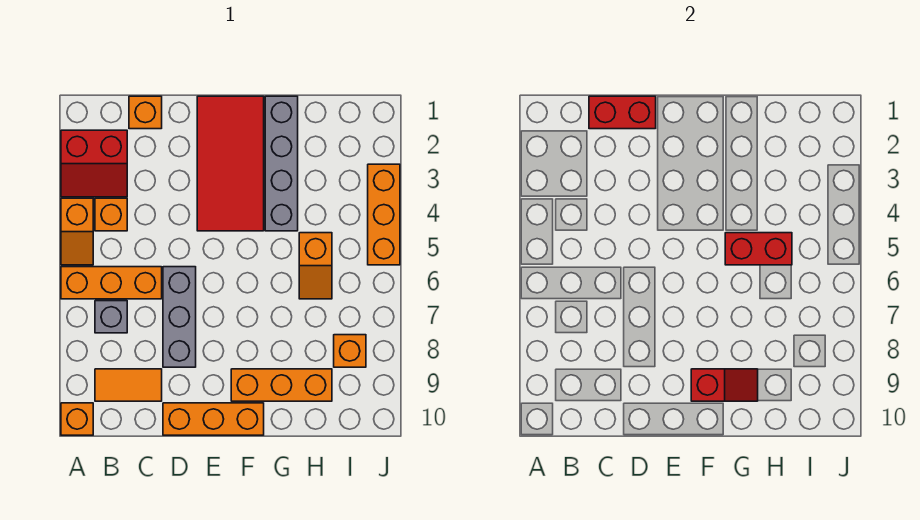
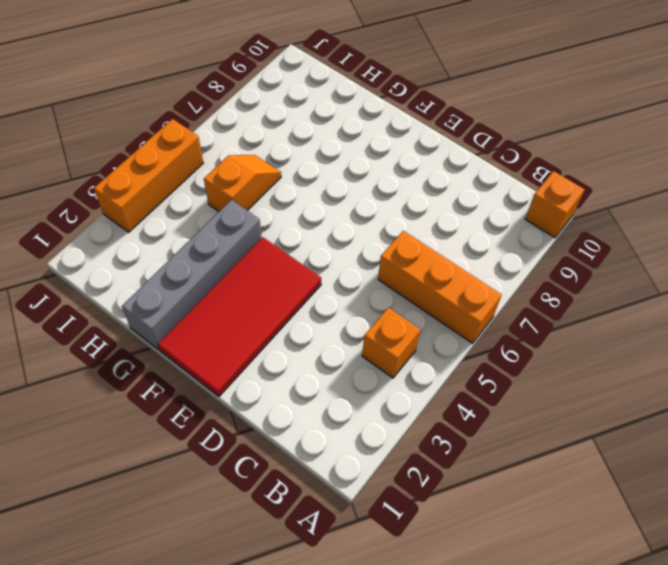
none -> red slope A2:B3 level 1 top 2
none -> orange slope A4:A5 level 1 top 4
none -> grey brick B7 level 1

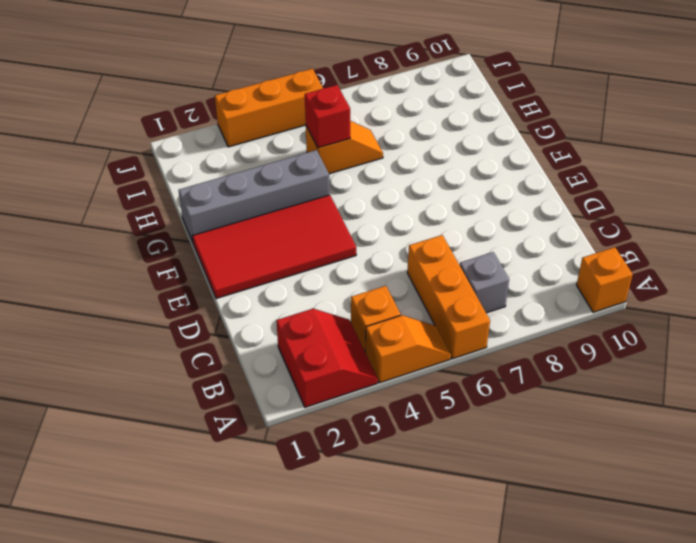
red brick H5 level 2 -> red brick G5:H5 level 2
none -> orange tile B9:C9 level 1
none -> orange brick C1 level 1
none -> grey brick D6:D8 level 1

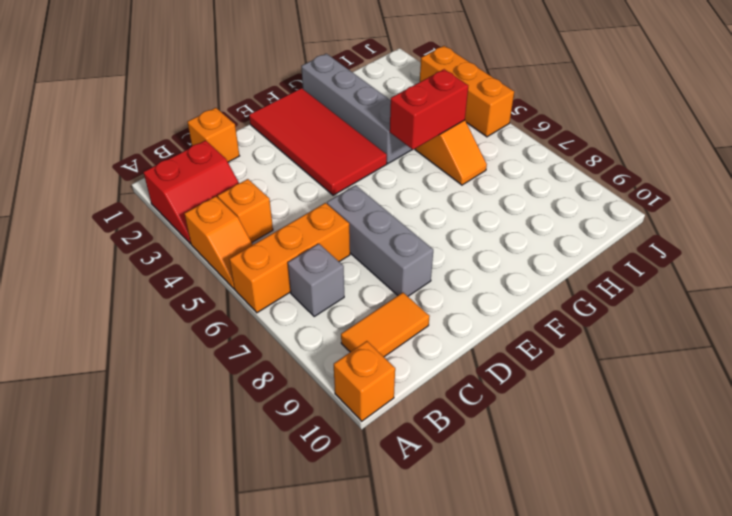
none -> orange brick D10:F10 level 1
none -> orange brick F9:H9 level 1
none -> orange brick I8 level 1

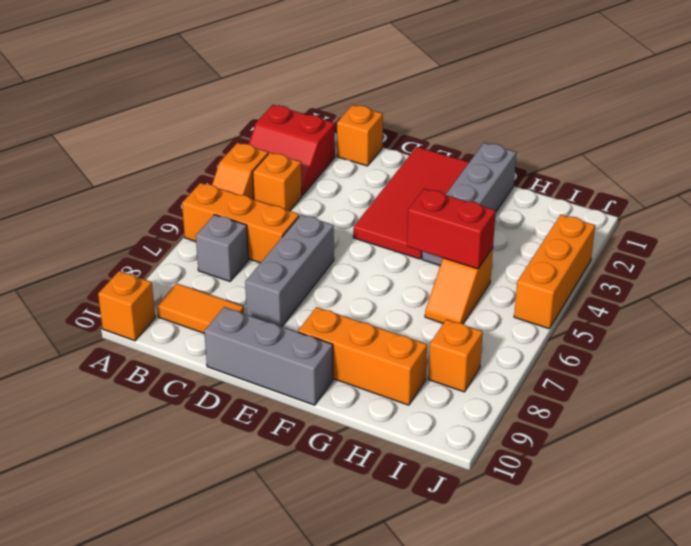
grey brick D10:F10 level 1 -> orange brick D10:F10 level 1
none -> red brick C1:D1 level 2
none -> red slope F9:G9 level 2 top F

